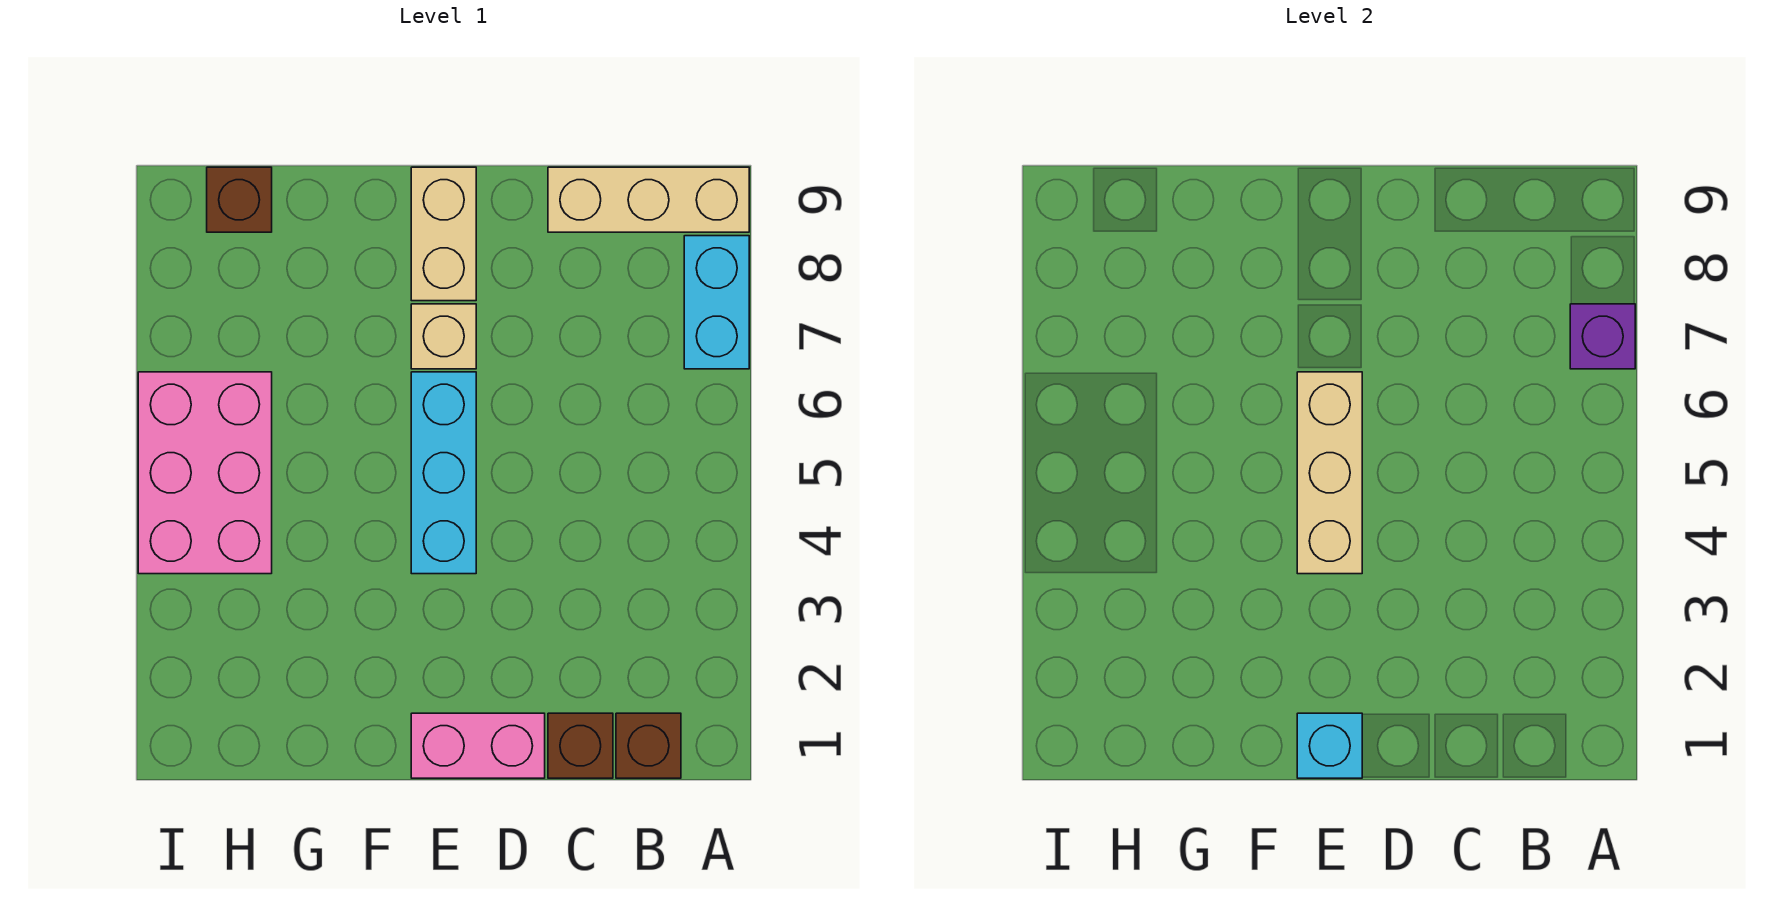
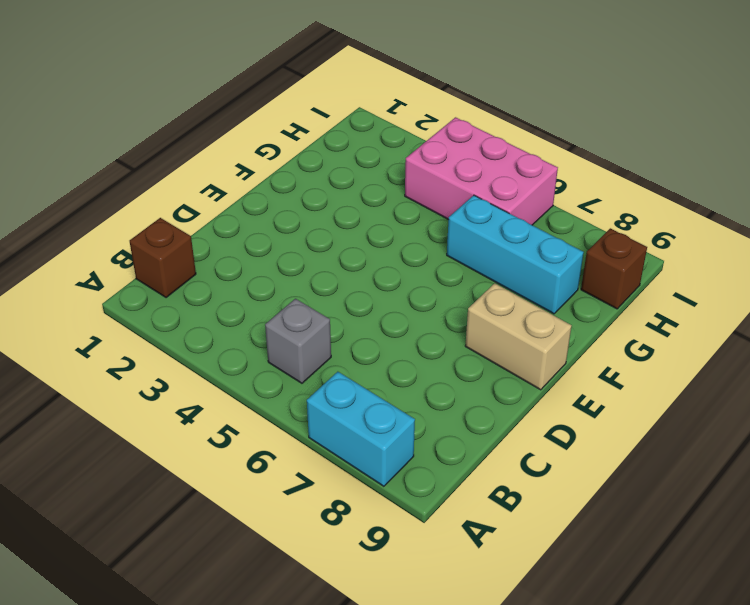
grey brick B5 level 1 -> none
cyan brick G6:G8 level 1 -> cyan brick E4:E6 level 1
none -> tan brick A9:C9 level 1
none -> brown brick C1 level 1
none -> pink brick D1:E1 level 1

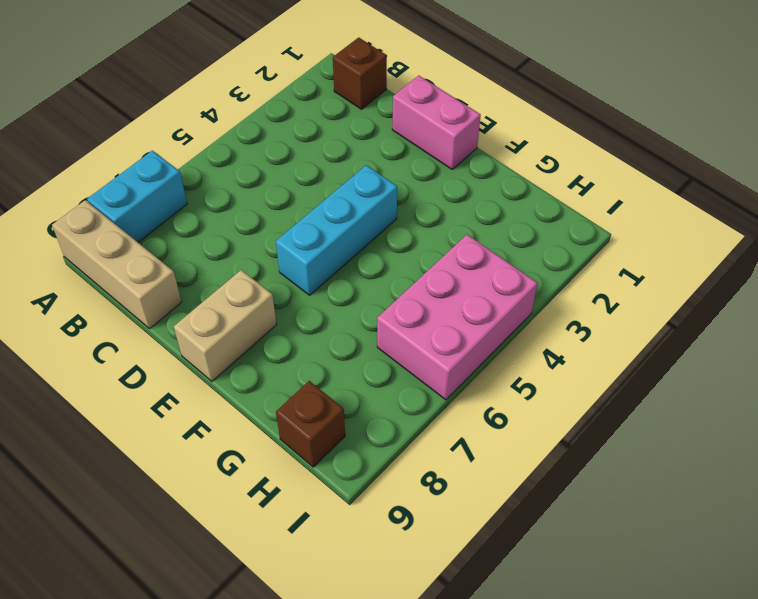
none -> brown brick C1 level 1
none -> tan brick E7 level 1
none -> purple brick A7 level 2

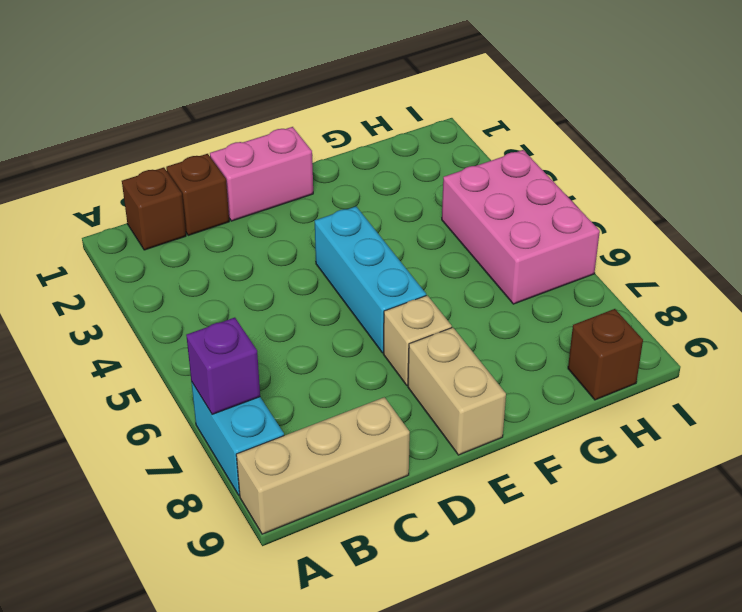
none -> cyan brick E1 level 2
none -> tan brick E4:E6 level 2

